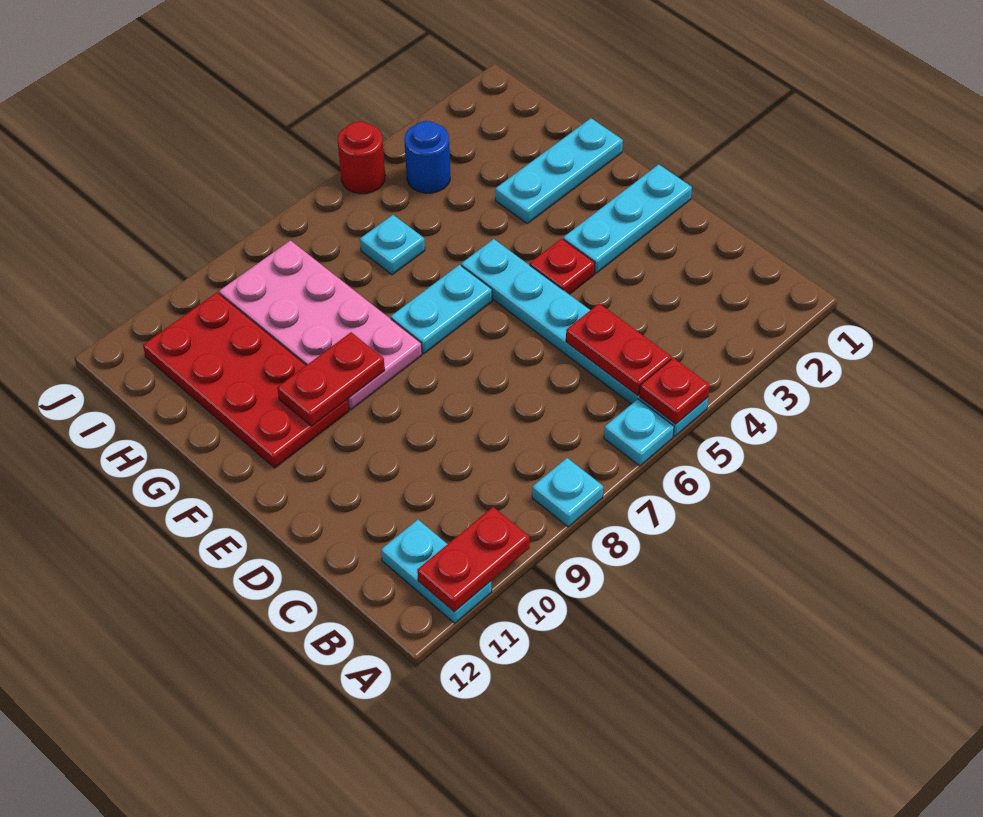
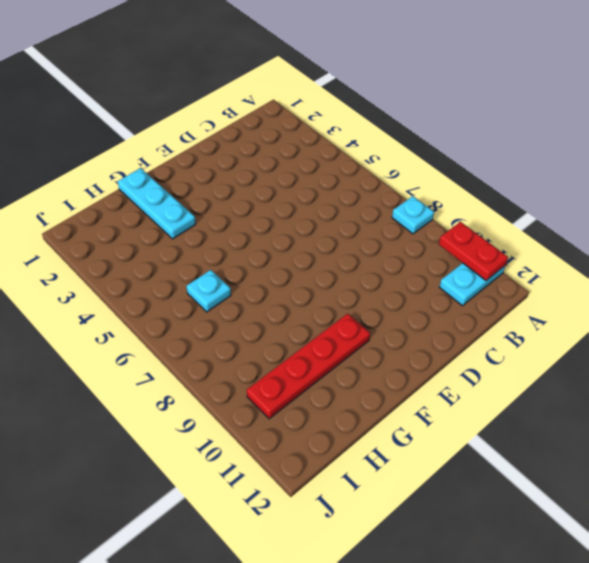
red plate F10:I10 level 1 -> red plate F10:I11 level 1
none -> cyan plate A5:F5 level 1
none -> cyan plate A6 level 1
none -> cyan plate E1:E3 level 1

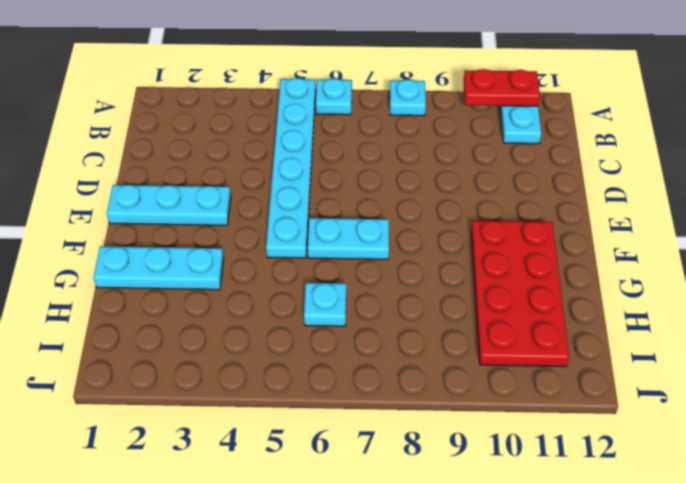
none -> red plate E4 level 1
none -> pink plate F8:I9 level 1
none -> blue round brick I4 level 1

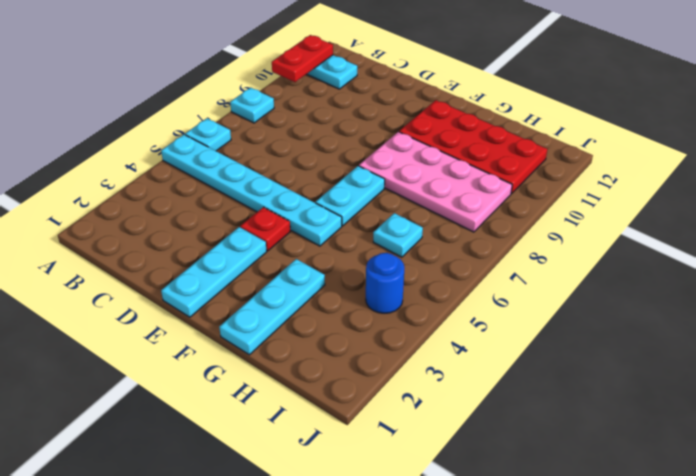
none -> red round brick J5 level 1
none -> red plate A5 level 2
none -> red plate B5:C5 level 2

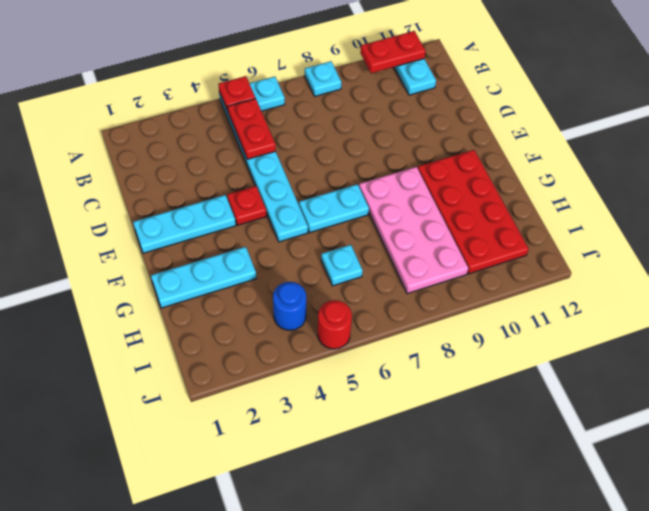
none -> red plate F9:F10 level 2

